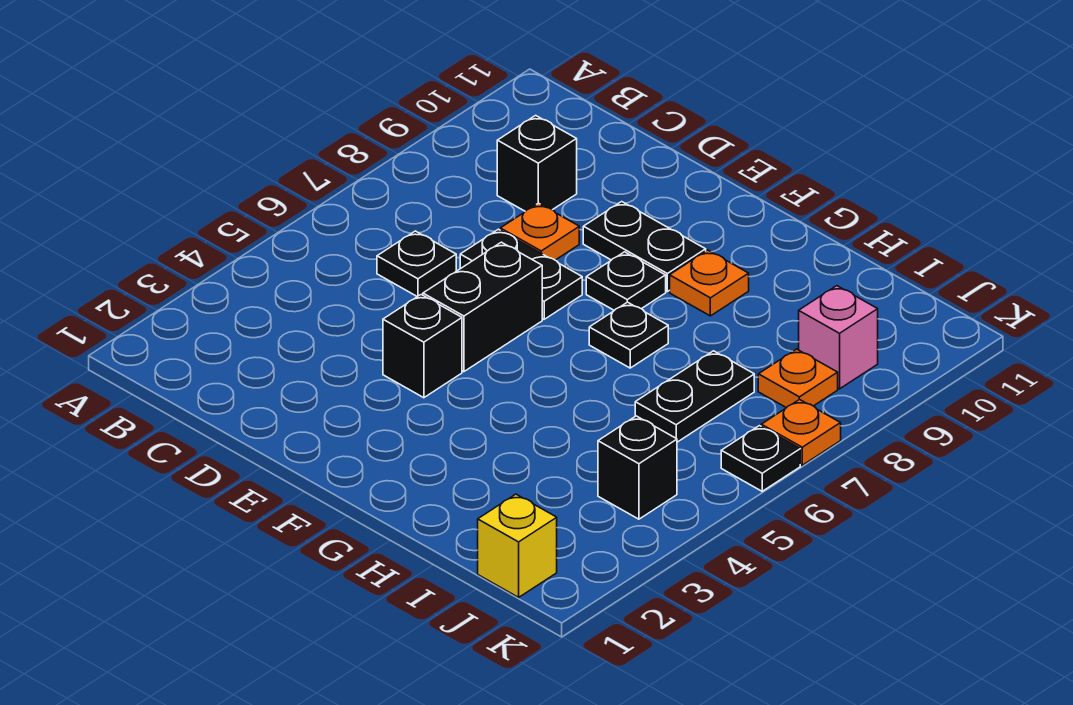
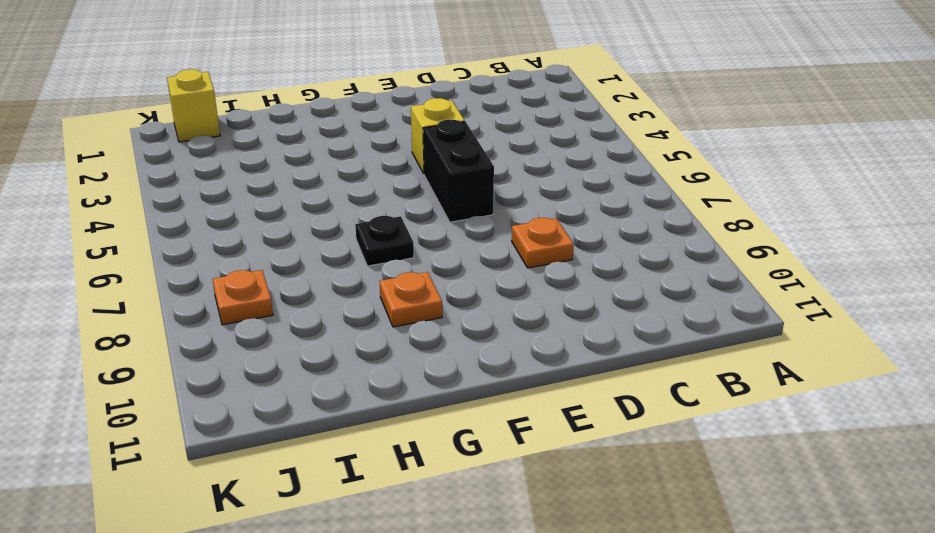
yellow brick E4 level 1 -> black brick E4 level 1
none -> black plate C6 level 1
none -> black brick C9 level 1
none -> black plate D7:E7 level 1

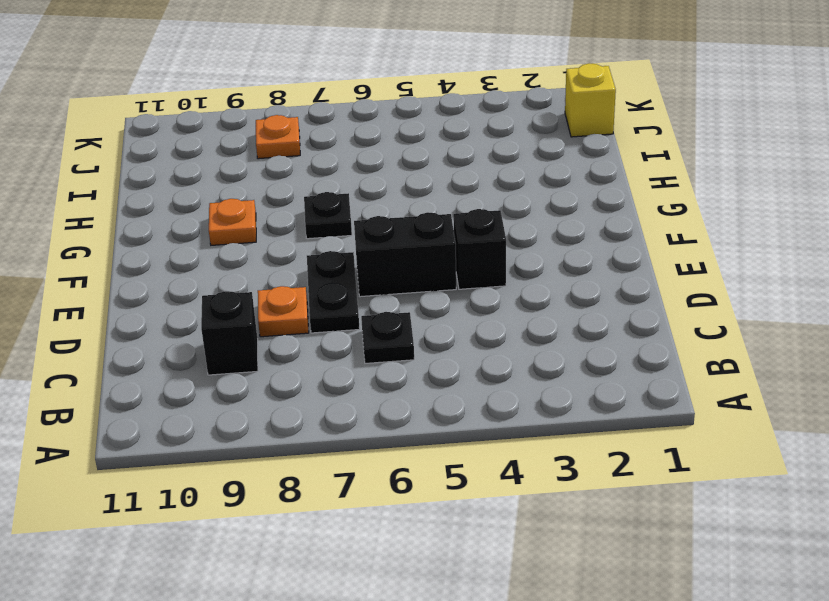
none -> black plate E9:F9 level 1
none -> black plate F8 level 1
none -> black plate I6:I7 level 1

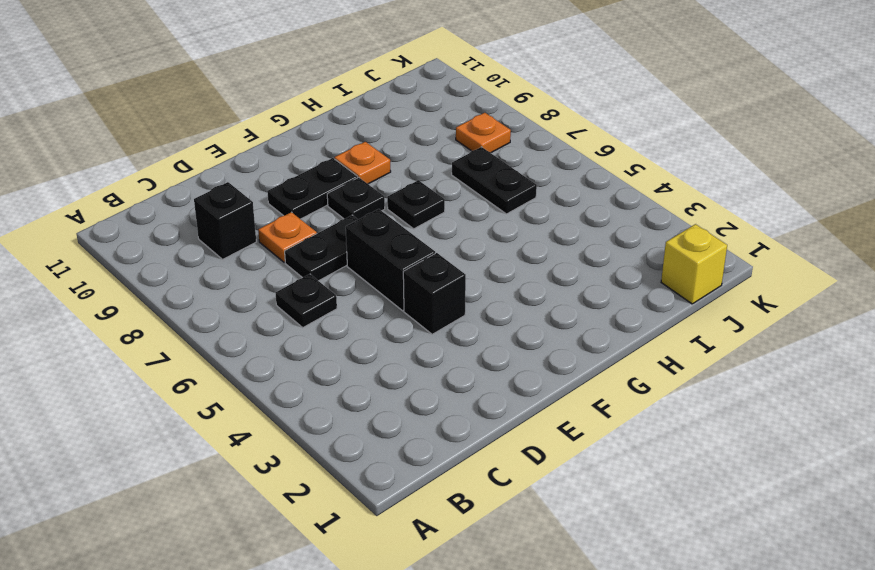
none -> black brick J4 level 1
none -> pink brick J9 level 1
none -> black plate K6 level 1

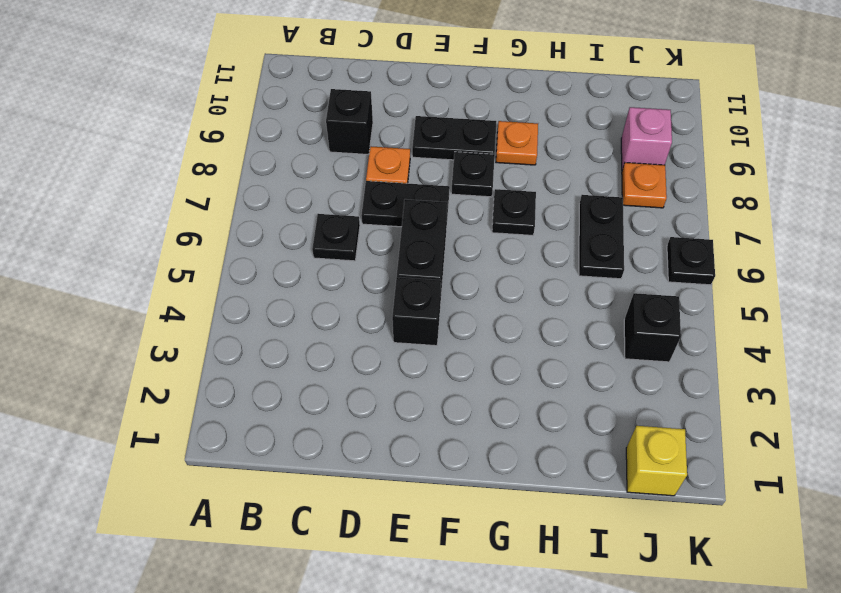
none -> orange plate K7 level 1

